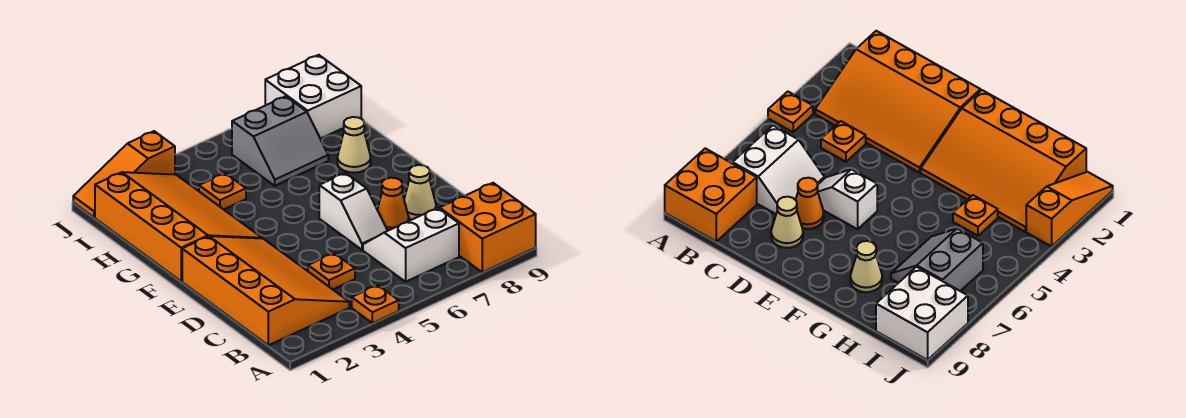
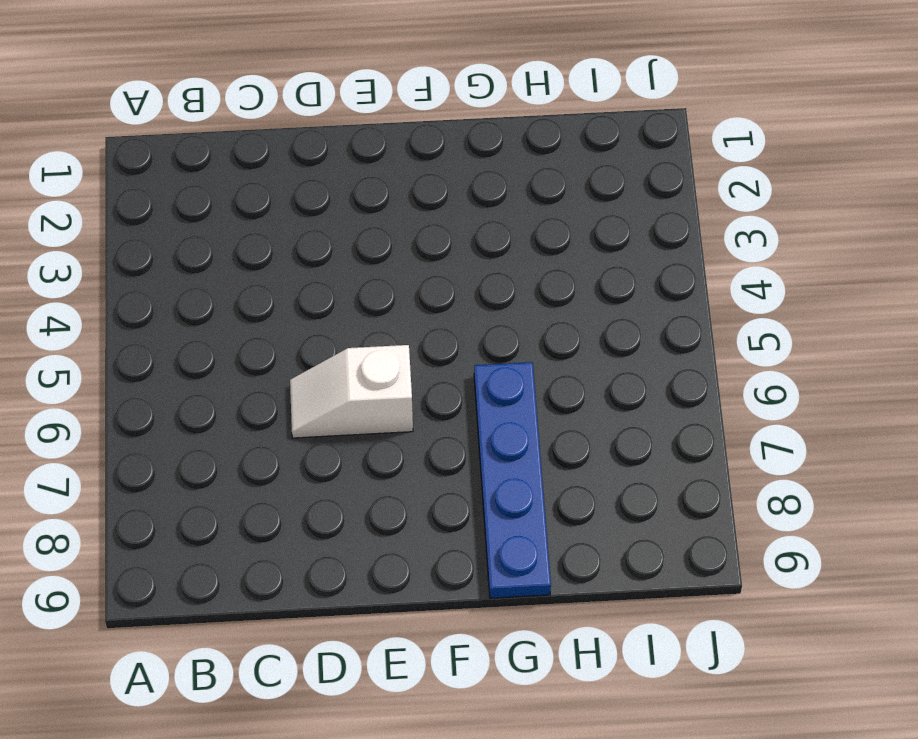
blue plate G6:G9 level 1 -> tan cone G8 level 1
none -> orange plate A4 level 1
none -> orange brick A8:B9 level 1
none -> orange slope B1:E3 level 1 top 1

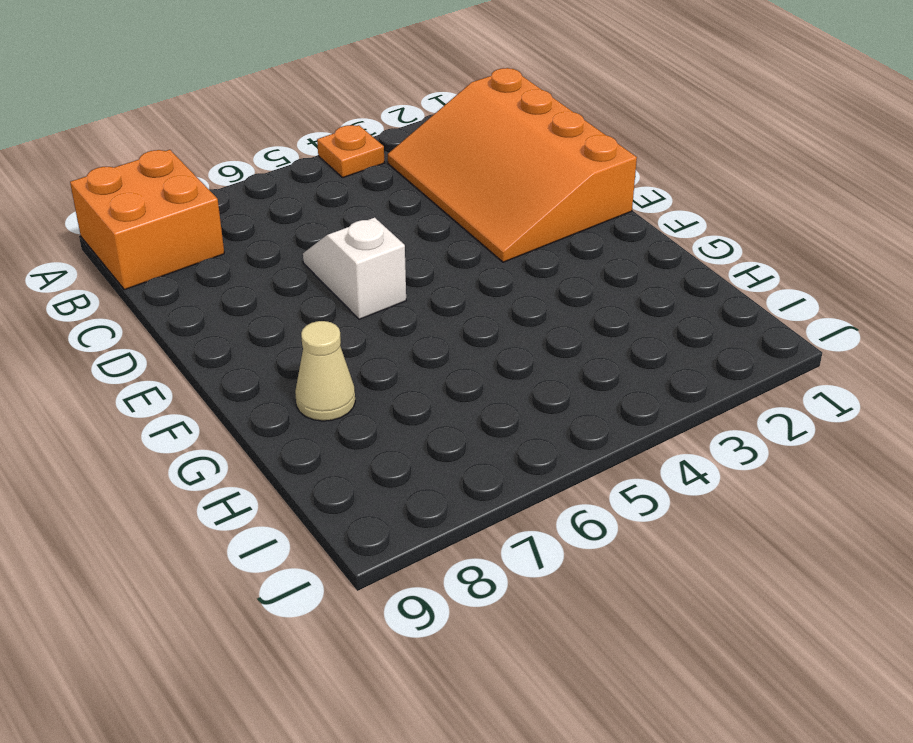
none -> white slope B6:C7 level 1 top B
none -> orange plate C4 level 1
none -> orange cone D7 level 1

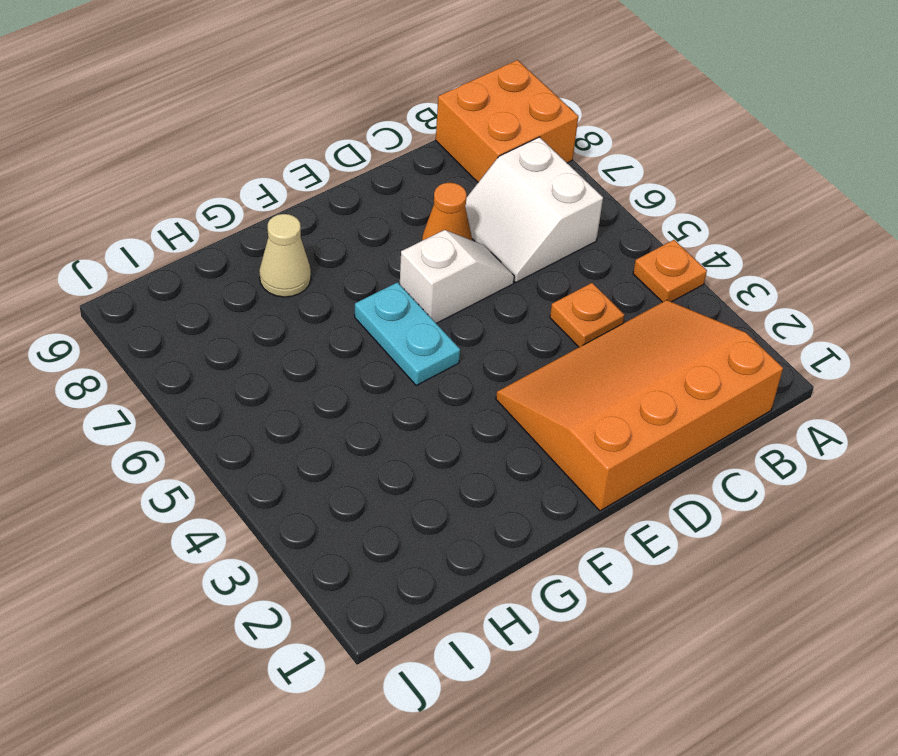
cyan plate F5:F6 level 1 -> none
none -> tan cone D8 level 1
none -> orange slope F1:I3 level 1 top 1
none -> orange plate H4 level 1

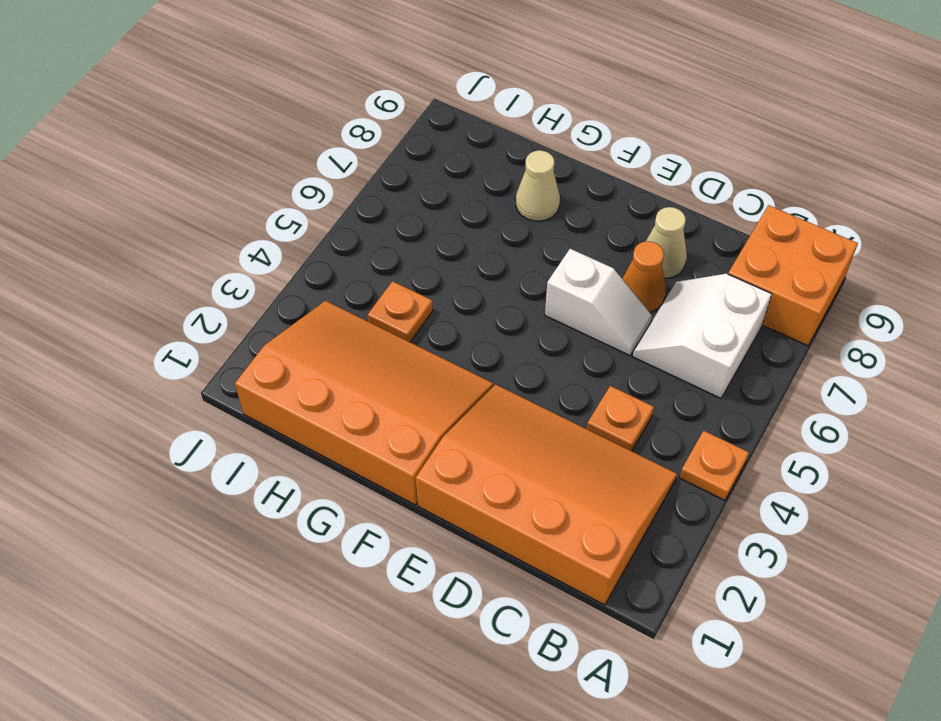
none -> grey slope H6:I7 level 1 top I
none -> white brick I8:J9 level 1
none -> orange slope J1:J3 level 1 top 3

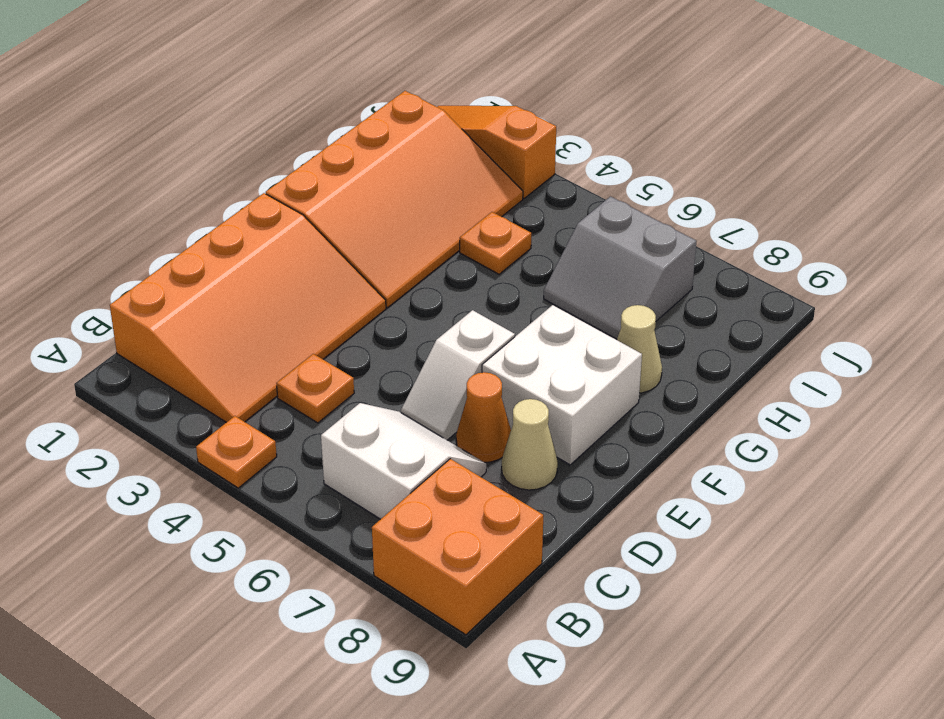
white brick E7:F8 level 1 -> white brick I8:J9 level 1

